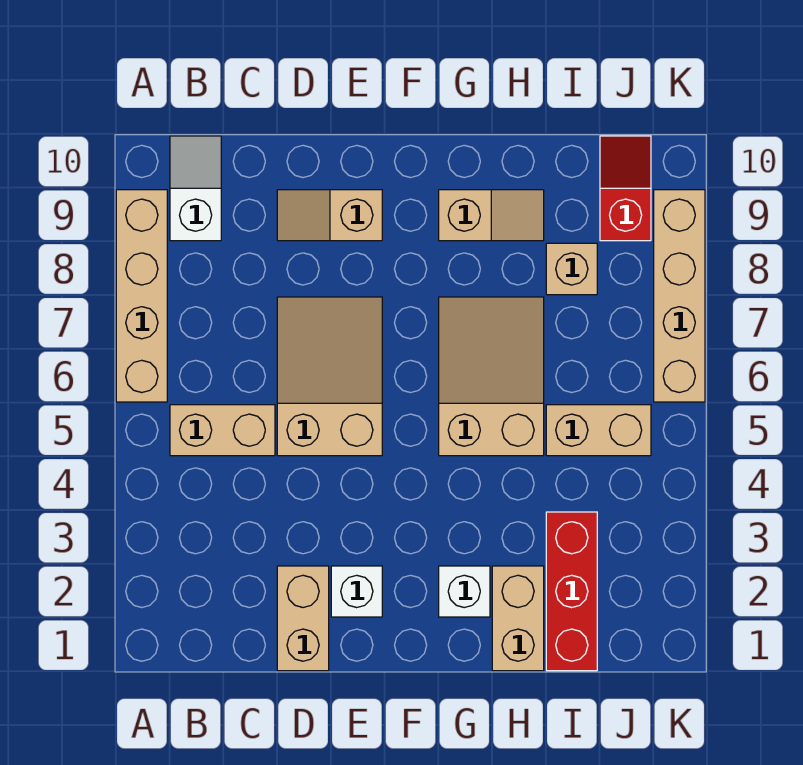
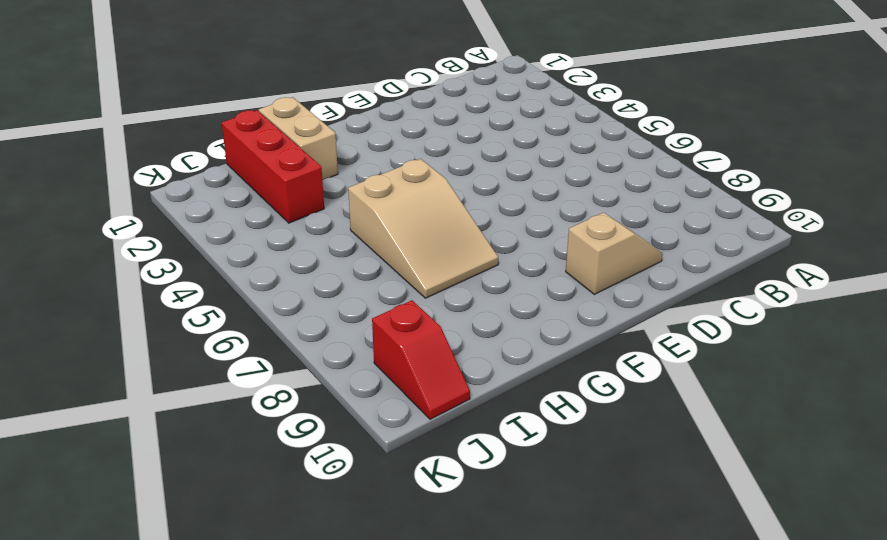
none -> tan brick A6:A9 level 1
none -> tan brick B5:C5 level 1
none -> white slope B9:B10 level 1 top 9

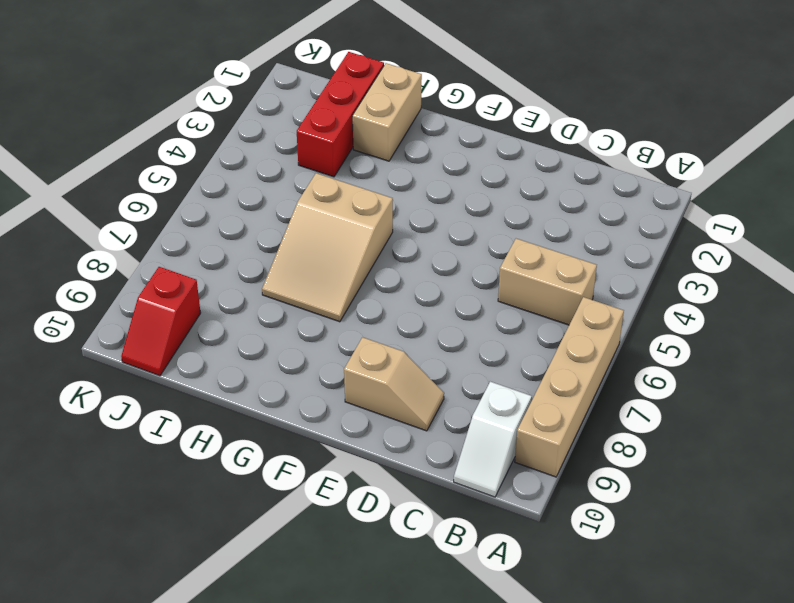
none -> tan brick D1:D2 level 1
none -> tan slope D5:E7 level 1 top 5
none -> white brick E2 level 1

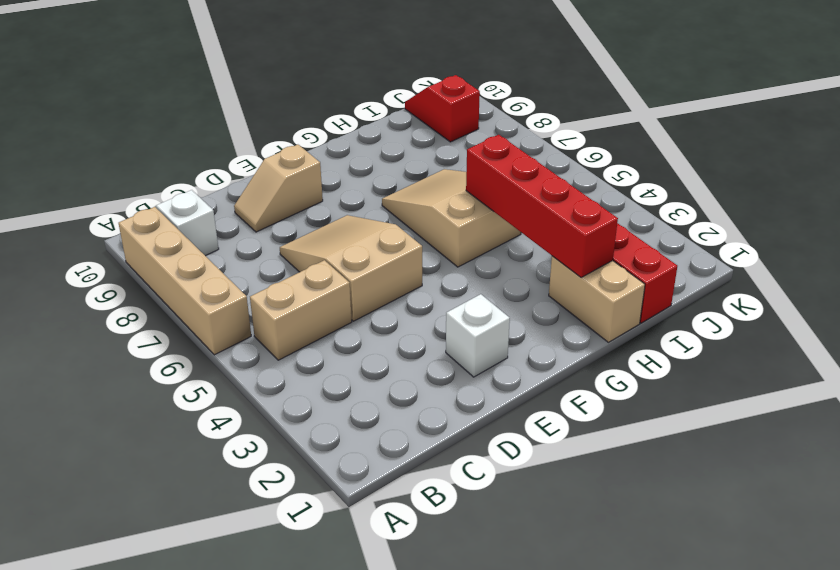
red brick H2:H5 level 2 -> none
none -> tan brick D1:D2 level 1
none -> white brick G2 level 1
none -> tan slope G9:H9 level 1 top G

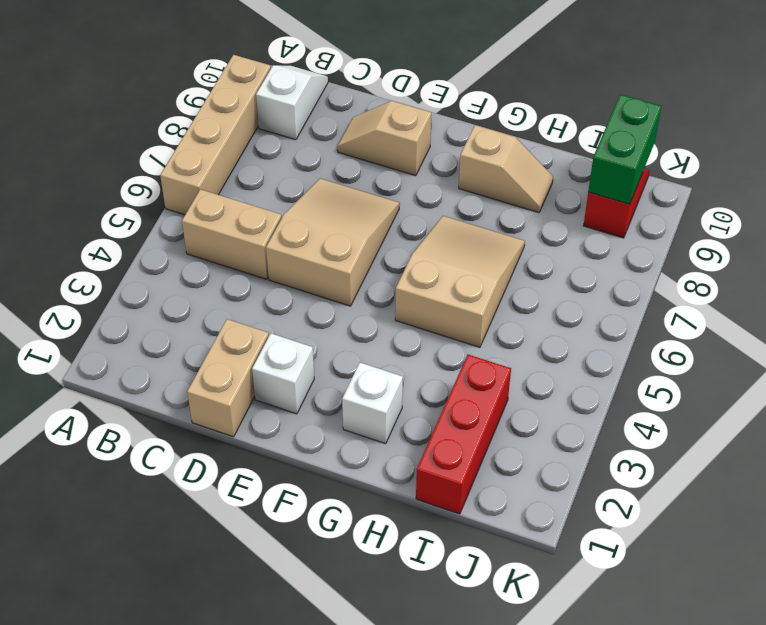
green brick J9:J10 level 2 -> none
none -> tan brick H1:H2 level 1
none -> tan brick I5:J5 level 1
none -> tan brick I8 level 1

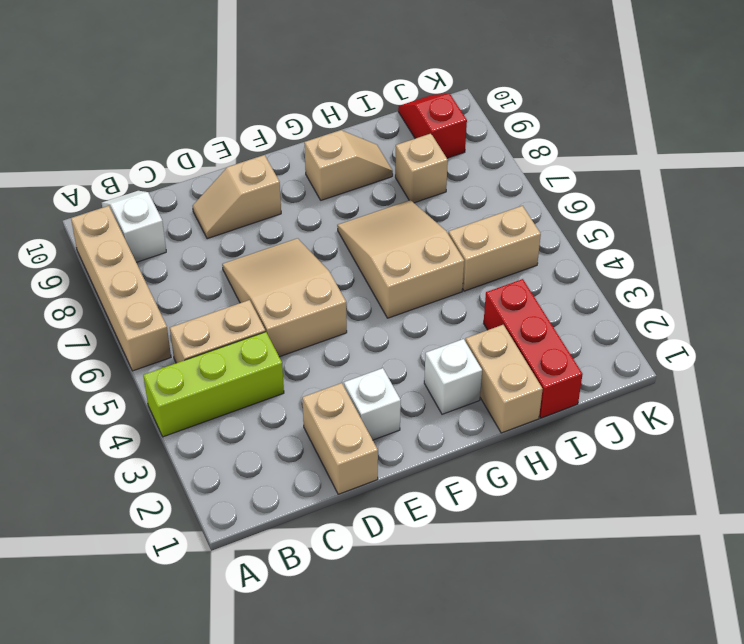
lime brick A4:C4 level 1 -> none
none -> tan brick K6:K9 level 1

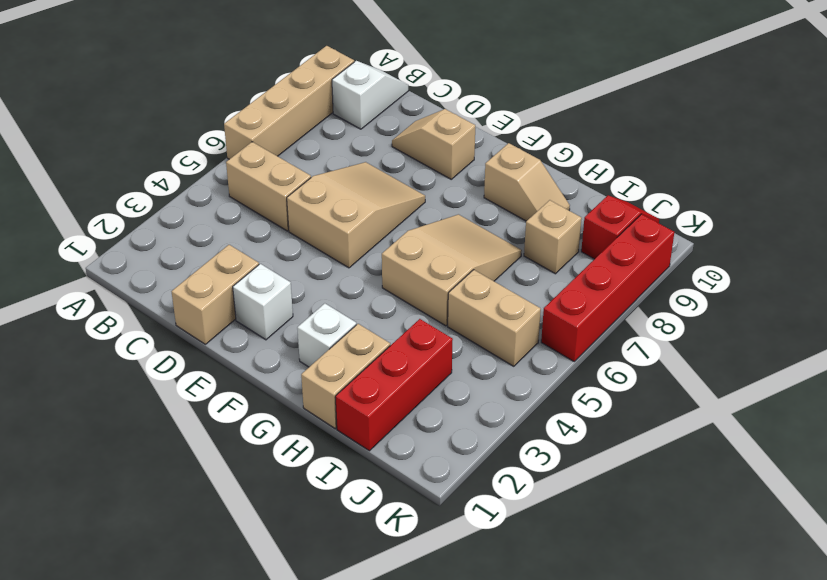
red brick K6:K9 level 1 -> tan brick K6:K9 level 1

